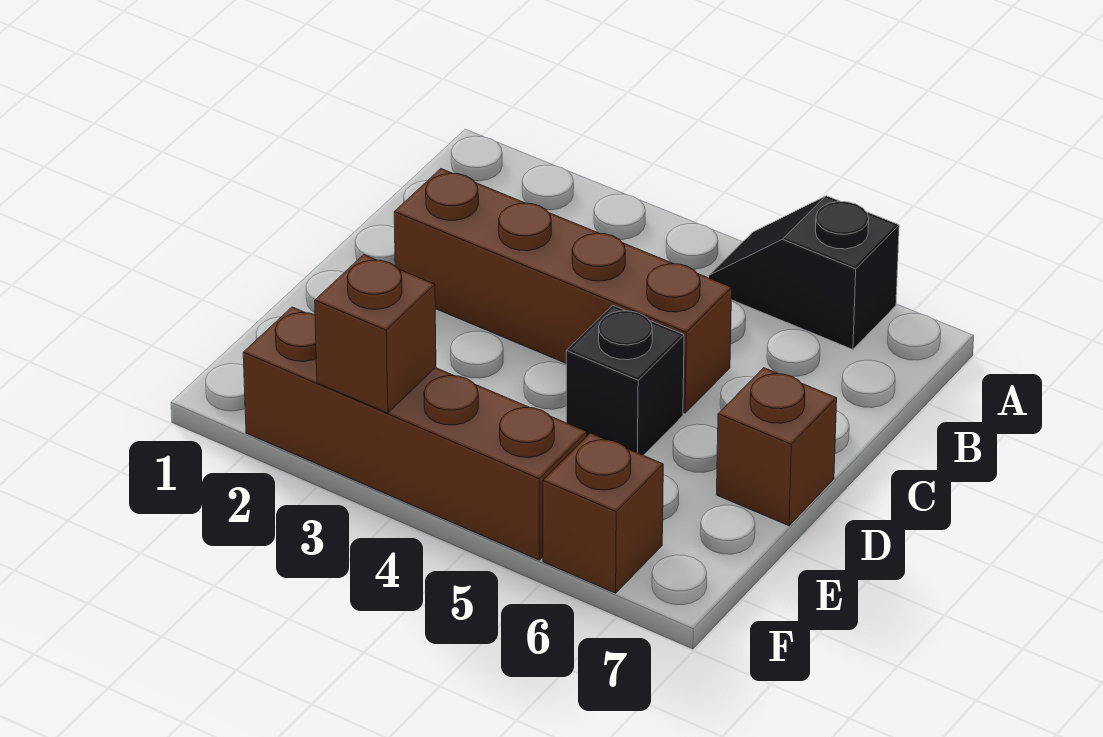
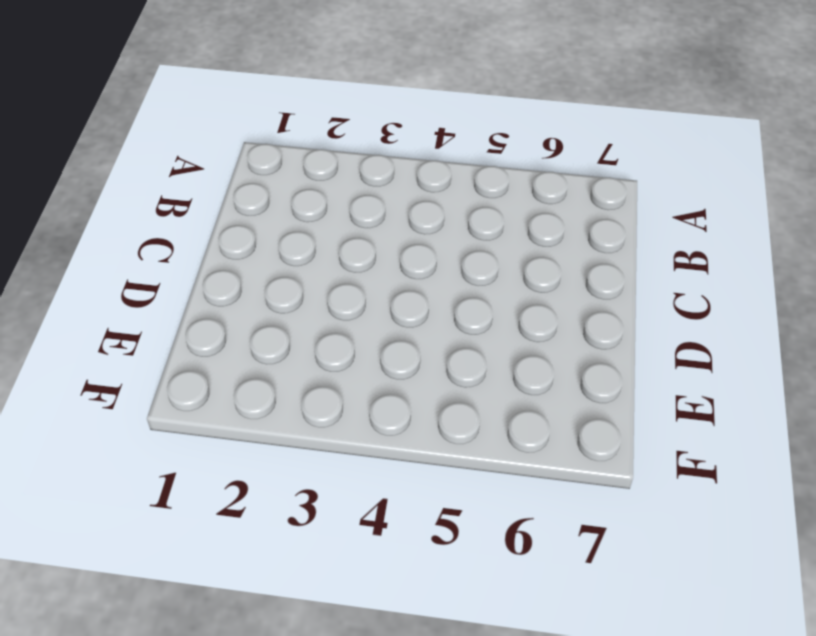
none -> black slope A5:A6 level 1 top 6
none -> brown brick C2:C5 level 1

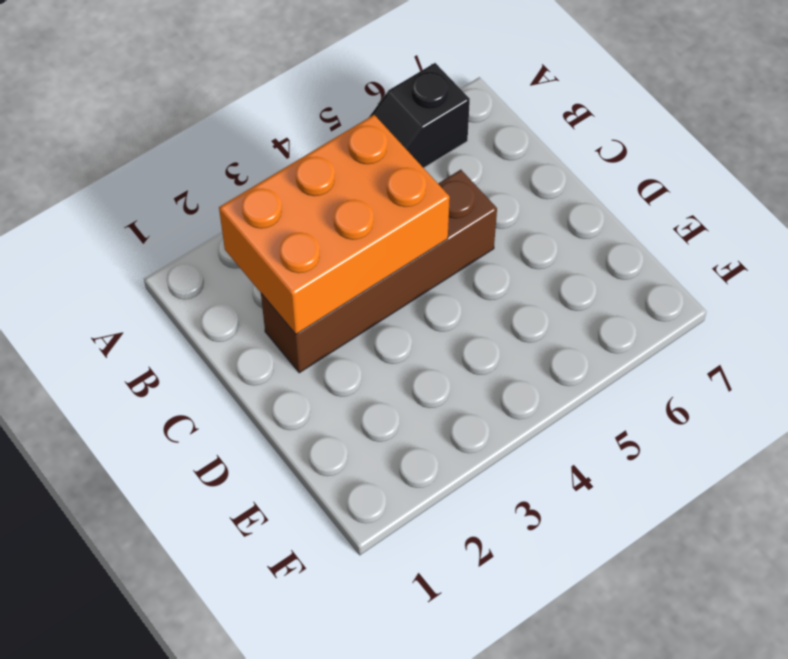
orange brick B2:C4 level 2 -> none
none -> black brick D5 level 1
none -> brown brick D7 level 1

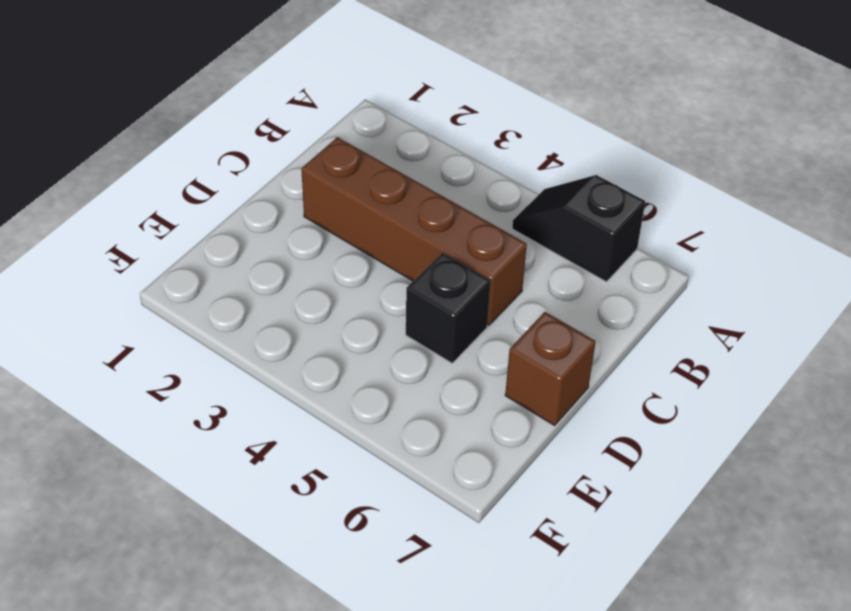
none -> brown brick F2:F5 level 1
none -> brown brick F6 level 1

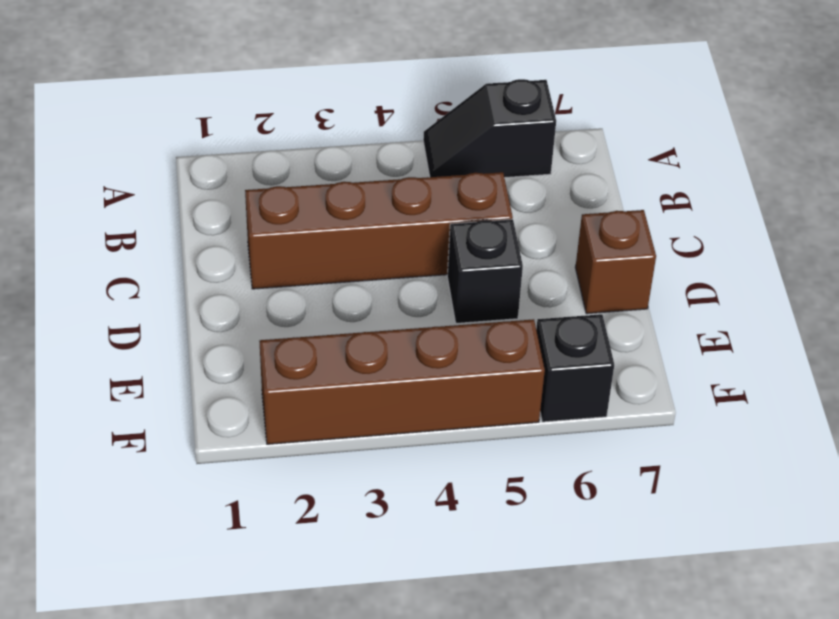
black brick F6 level 1 -> brown brick F6 level 1
none -> brown brick F3 level 2

